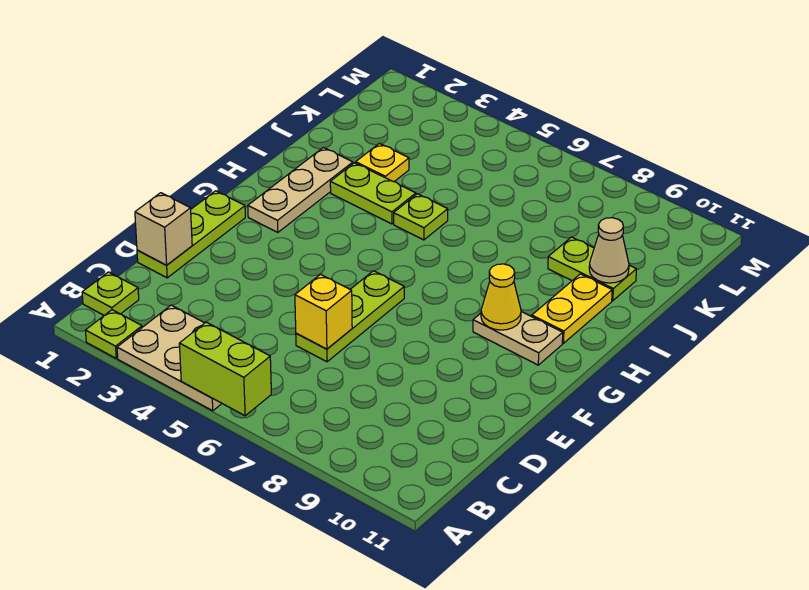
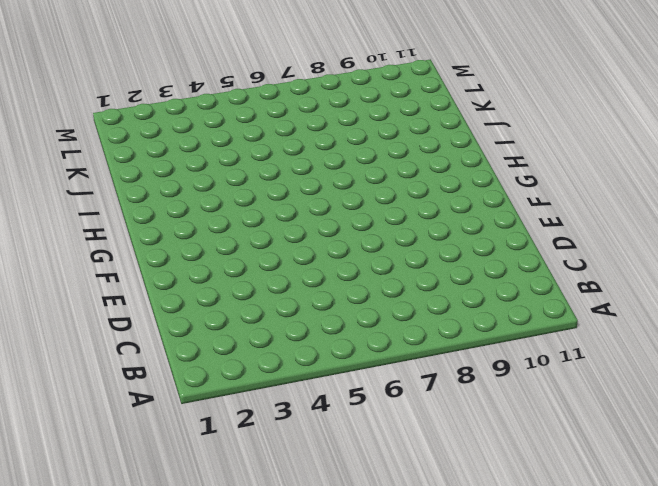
none -> lime plate A2 level 1
none -> tan plate A3:B5 level 1
none -> lime plate B1 level 1

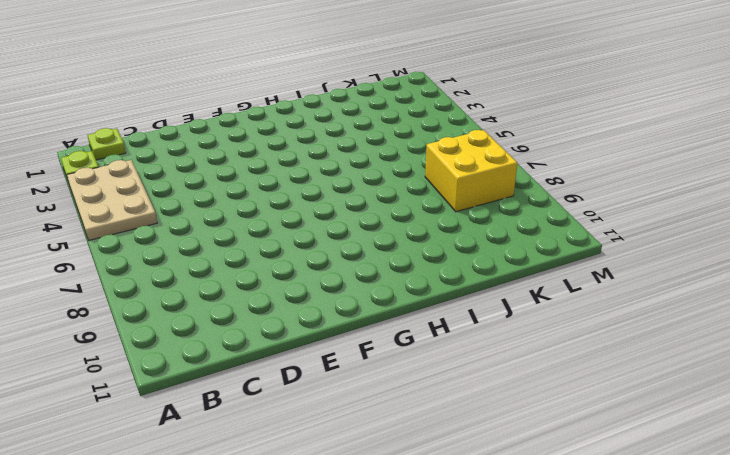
yellow brick K7:L8 level 1 -> none
none -> lime plate D1:F1 level 1
none -> lime plate D6:F6 level 1
none -> tan plate G2:I2 level 1

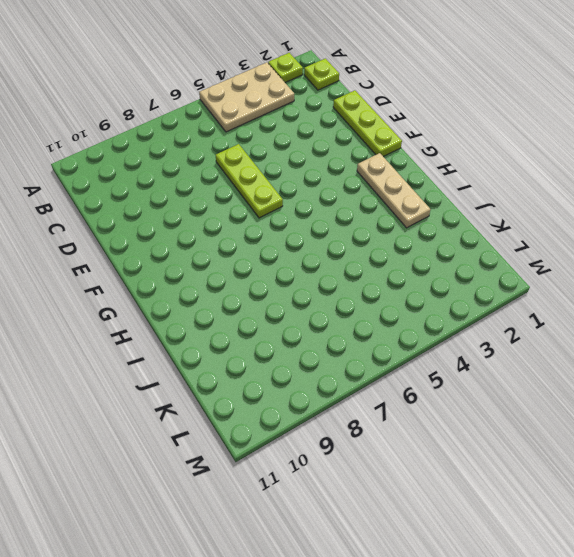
none -> tan plate G9:G10 level 1
none -> yellow plate H10:I10 level 1
none -> lime plate I3:I4 level 1

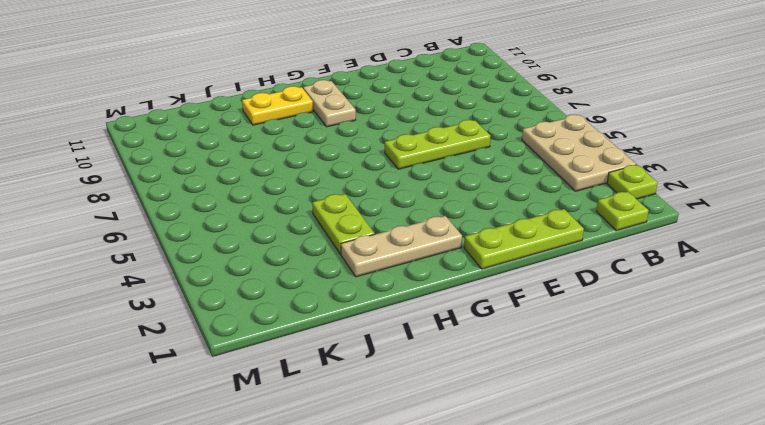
none -> lime plate I5 level 1
none -> yellow plate J3 level 1
none -> lime plate J9:J10 level 1

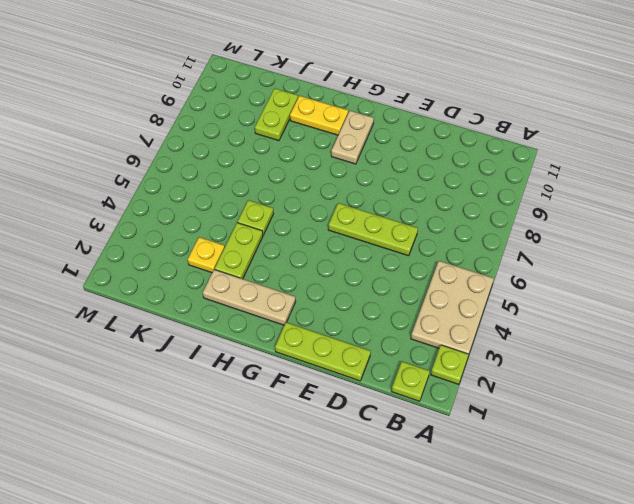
none -> lime brick A5:A6 level 2
none -> tan brick D1 level 2
none -> yellow brick D6 level 2

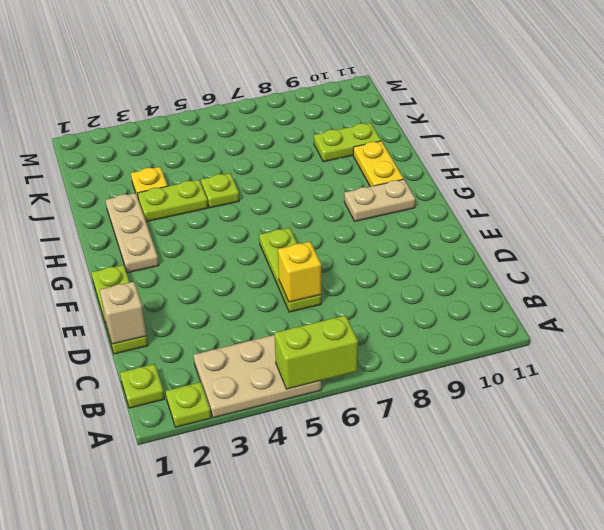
none -> yellow cone G9 level 2
none -> tan cone J10 level 2

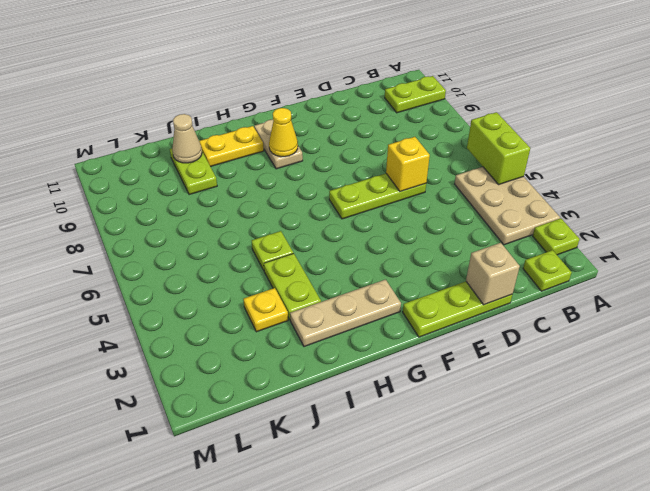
lime plate A10:B10 level 1 -> none

